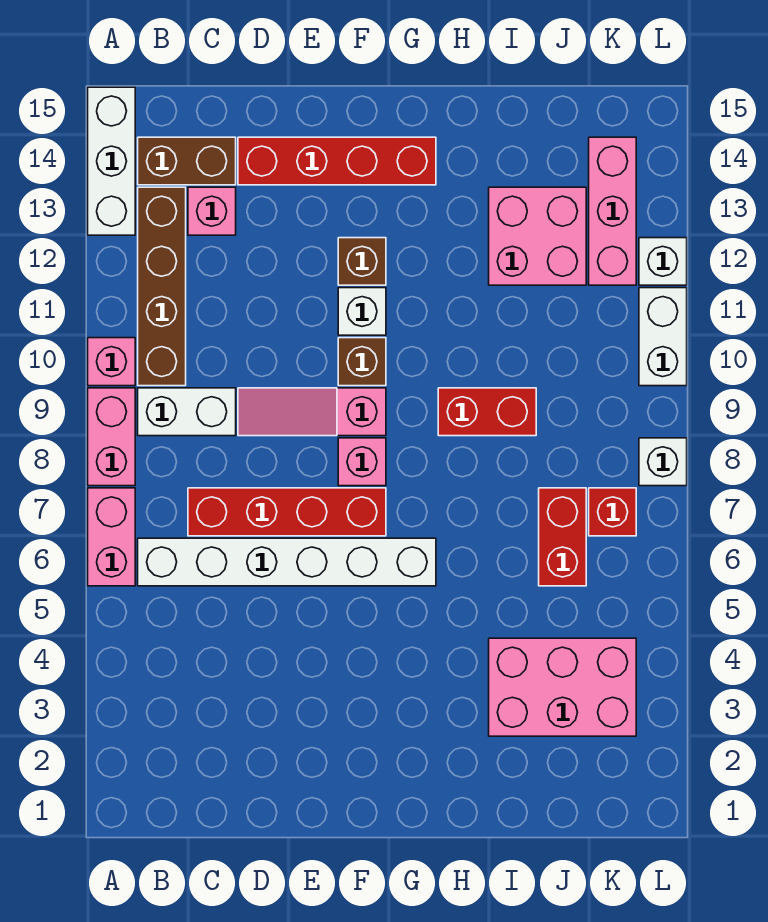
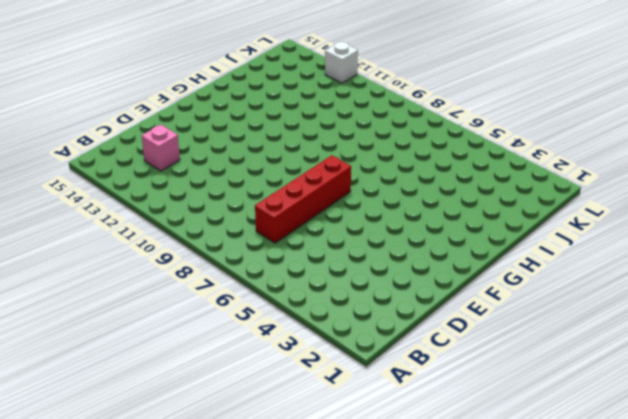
none -> pink brick A6:A7 level 1
none -> pink brick A8:A9 level 1
none -> pink brick A10 level 1

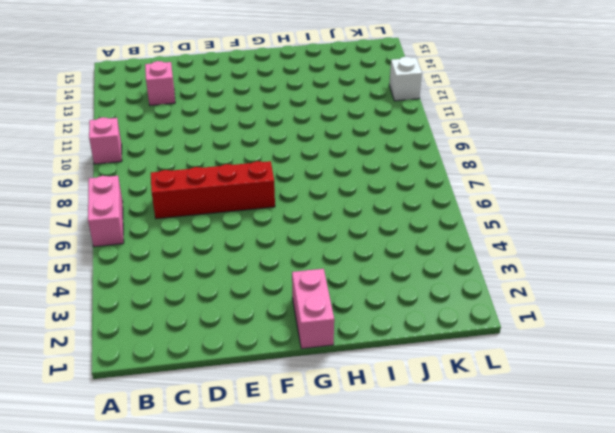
pink brick G1:G2 level 1 -> pink brick A8:A9 level 1
none -> white brick A13:A15 level 1
none -> white brick B6:G6 level 1
none -> white brick B9:C9 level 1

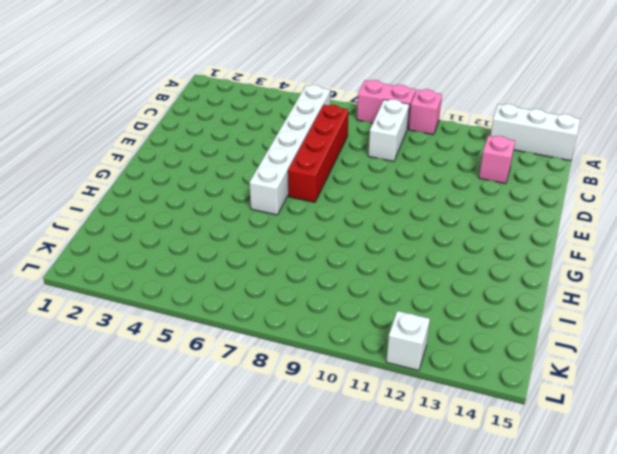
none -> pink brick A6:A7 level 1
none -> brown brick B10:B13 level 1
none -> brown brick B14:C14 level 1

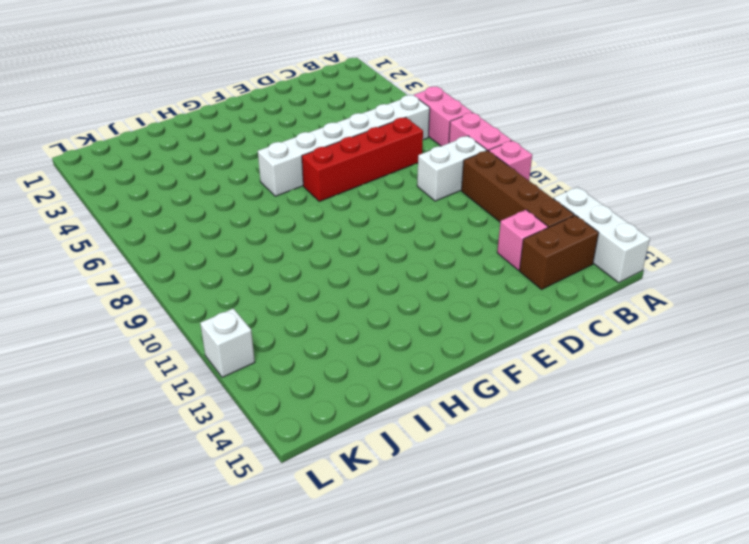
none -> pink slope D9:F9 level 1 top F
none -> red brick D14:G14 level 1
none -> pink brick F8 level 1

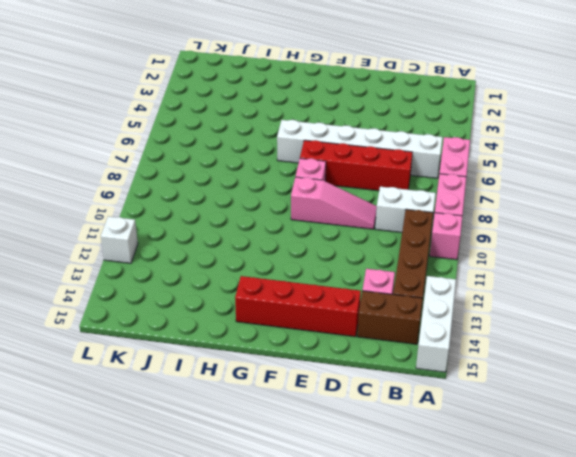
none -> brown brick F10 level 1
none -> white brick F11 level 1
none -> brown brick F12 level 1

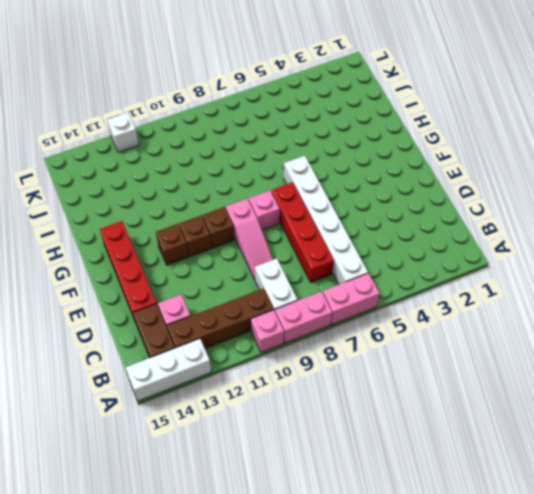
brown brick F11 level 1 -> white brick F11 level 1
none -> red brick H9:I9 level 1
none -> pink brick I3:K4 level 1
none -> pink brick I12:J13 level 1

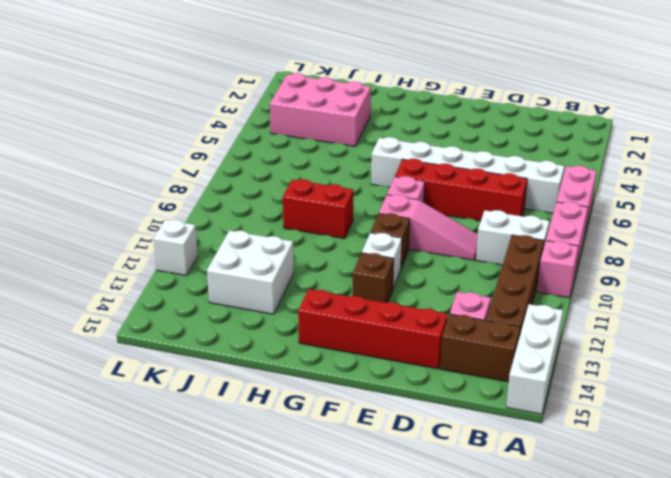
white brick I12:J13 level 1 -> pink brick I12:J13 level 1
none -> red brick J6:J7 level 1
none -> red brick K7 level 1
none -> pink brick K12:K14 level 1

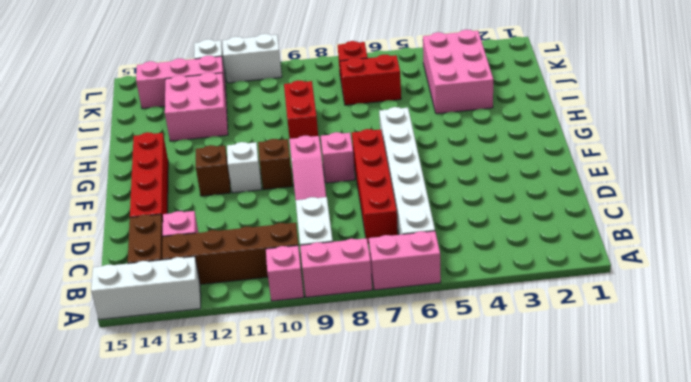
none -> white brick L8 level 1

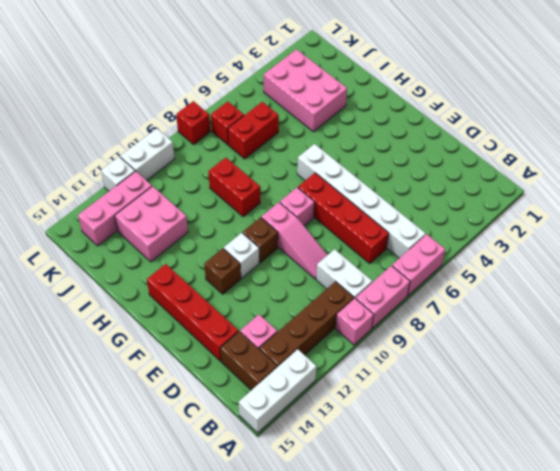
red brick L8 level 1 -> white brick L8 level 1

